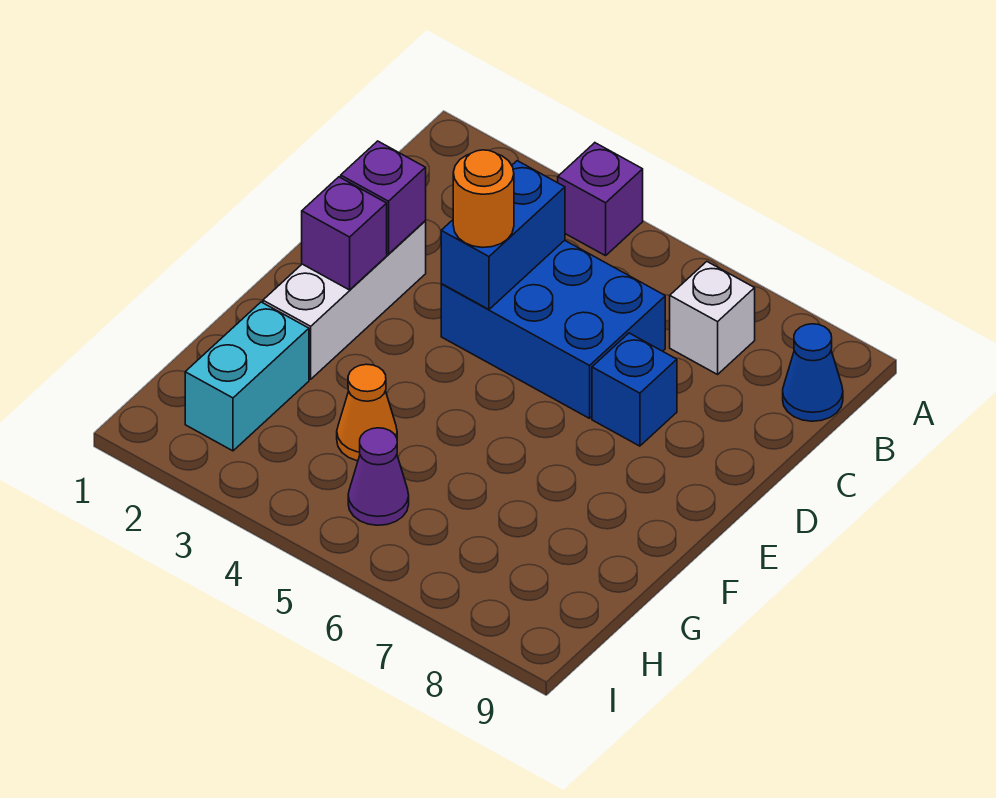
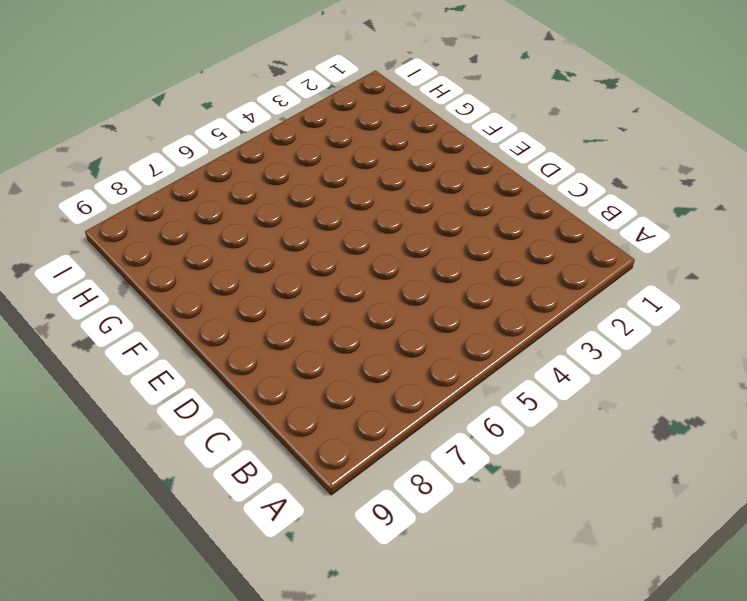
none -> purple brick A4 level 1
none -> white brick B7 level 1
none -> blue cone B9 level 1

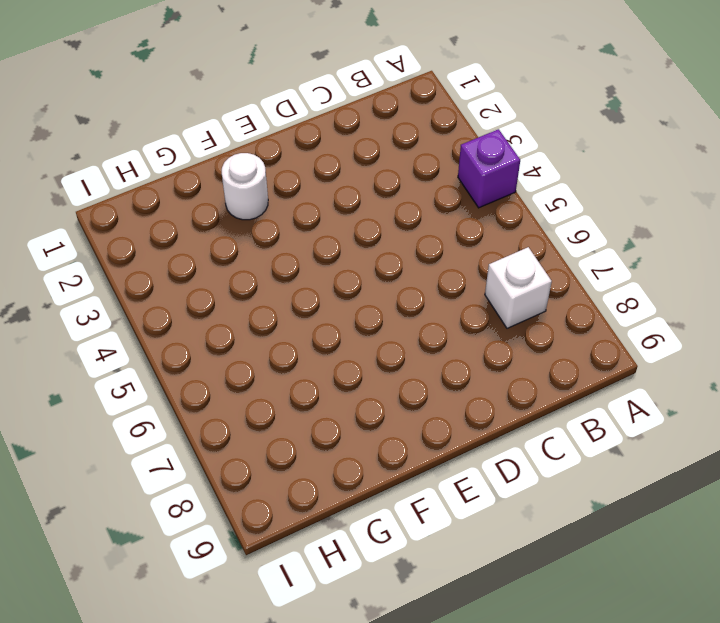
white round brick F2 level 1 -> white brick D2:F2 level 1
none -> blue cone B9 level 1
none -> blue brick C4:D6 level 1
none -> blue brick D7 level 1

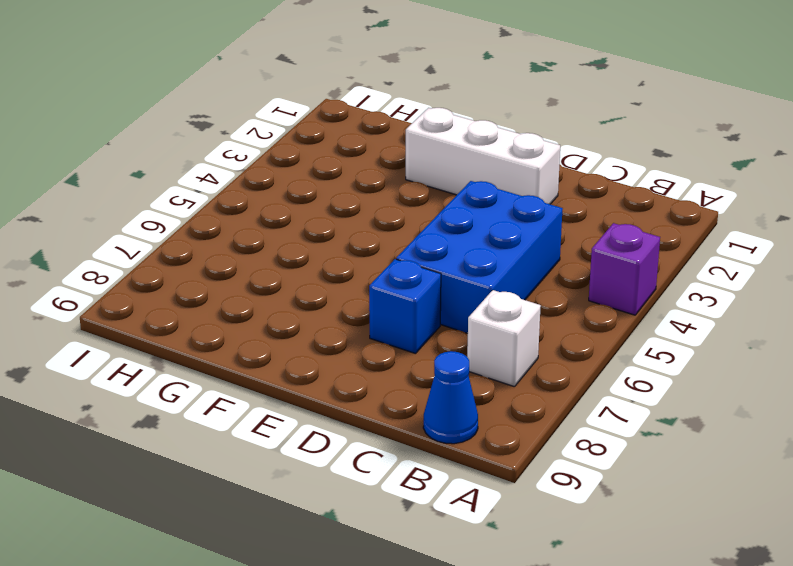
none -> cyan brick G2:H2 level 1
none -> orange cone G4 level 1
none -> purple cone H5 level 1

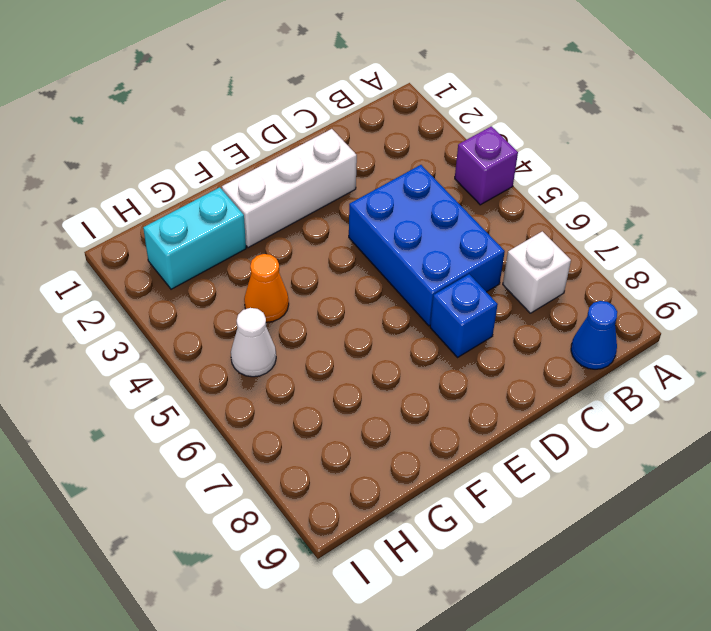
white cone H5 level 1 -> purple cone H5 level 1
none -> blue brick C4:D4 level 2
none -> purple brick D2 level 2
none -> purple brick E2 level 2

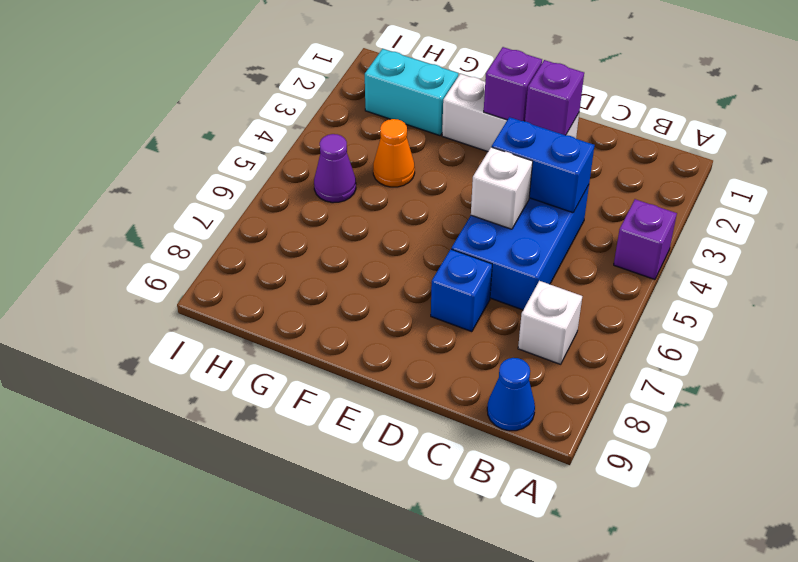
white brick D5 level 2 -> none
none -> orange round brick D4 level 3

